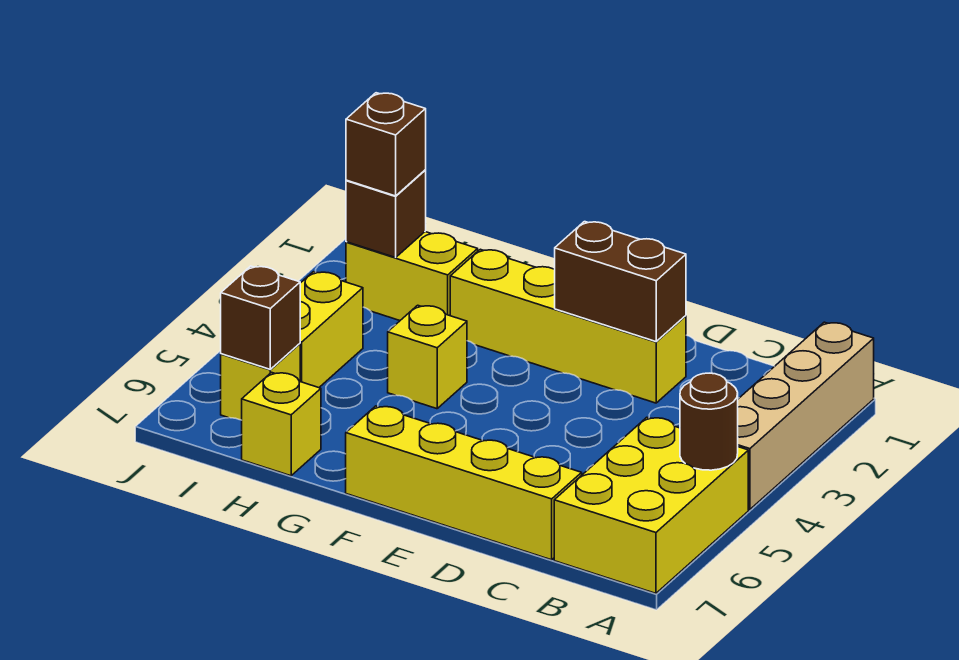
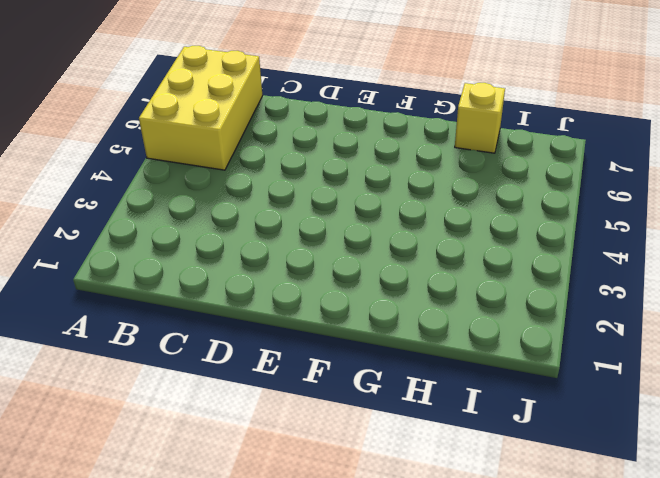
none -> tan brick A1:A4 level 1
none -> yellow brick C7:F7 level 1
none -> yellow brick D2:G2 level 1

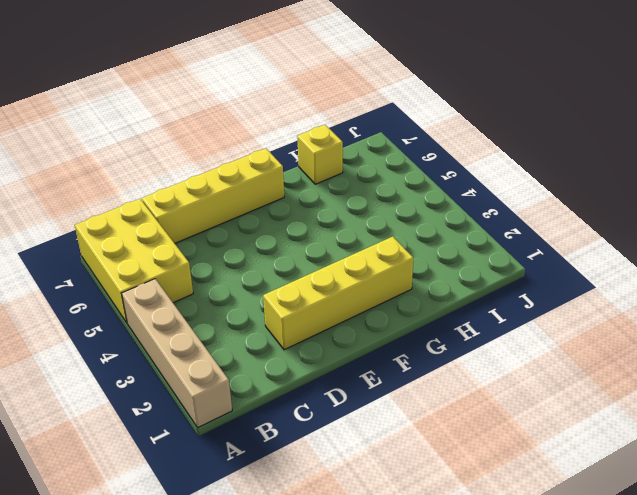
none -> yellow brick G4 level 1
none -> yellow brick H2:I2 level 1
none -> yellow brick I4:I5 level 1

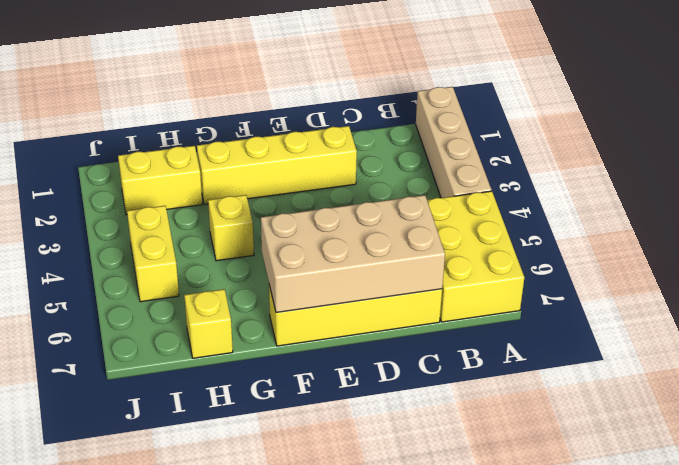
tan brick C6:F7 level 2 -> none
none -> yellow brick I6 level 1
none -> brown round brick A5 level 2
none -> brown brick D2:E2 level 2

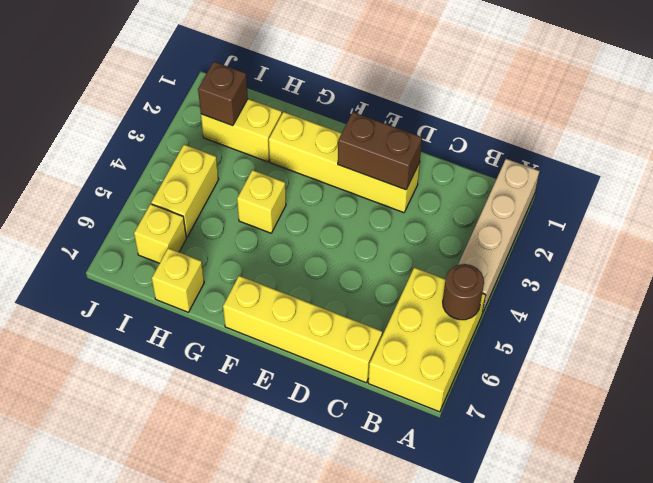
none -> brown brick I6 level 2
none -> brown brick I2 level 3

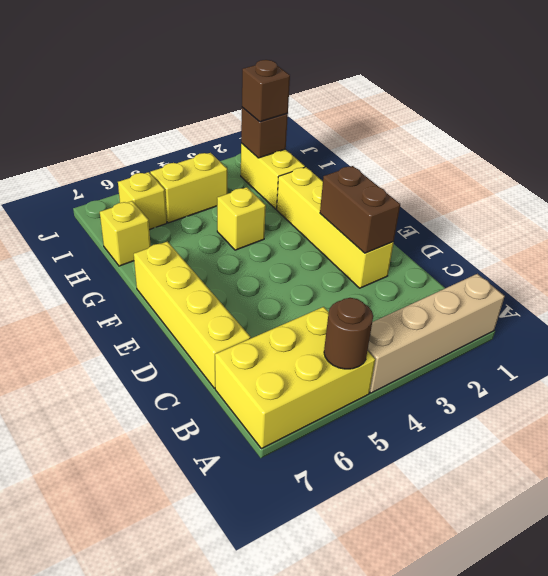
none -> brown brick I6 level 2

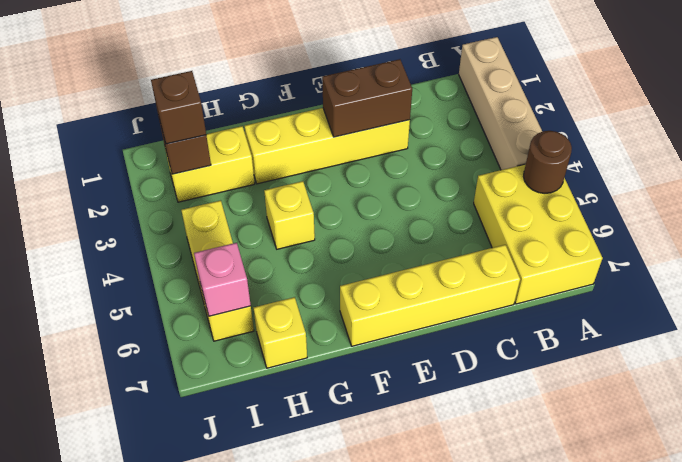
pink brick I6 level 2 -> brown brick I6 level 2

